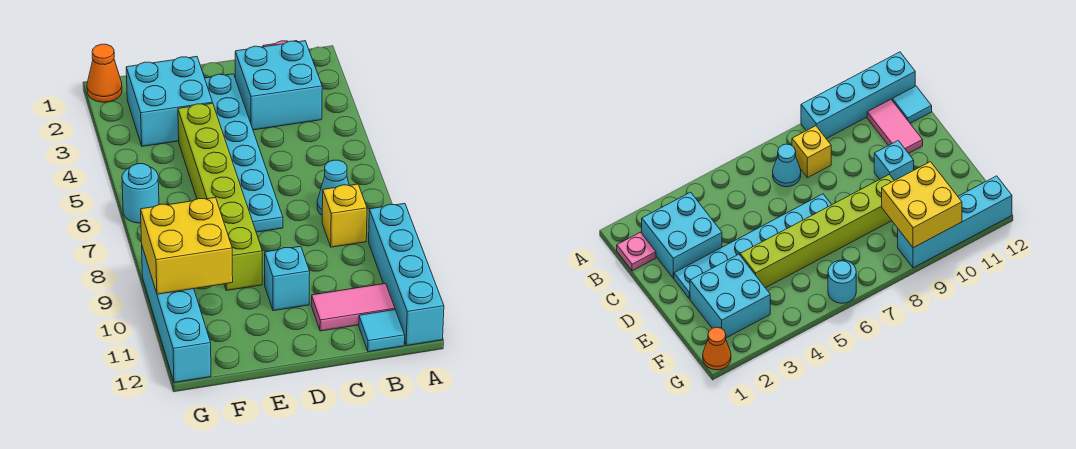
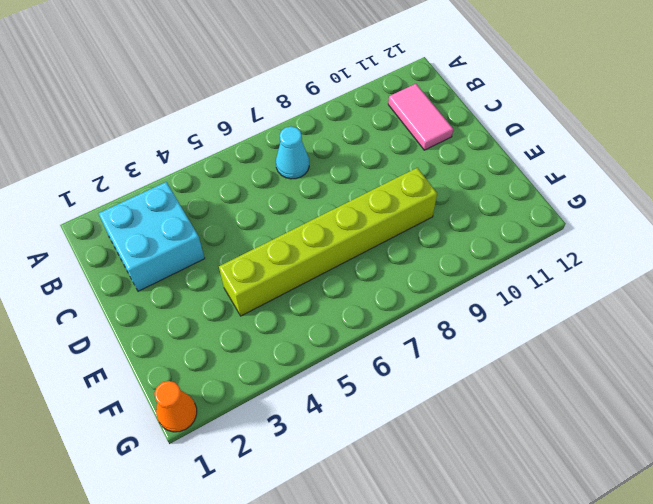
none -> cyan brick A9:A12 level 1
none -> pink plate B1 level 1
none -> yellow brick B8 level 1

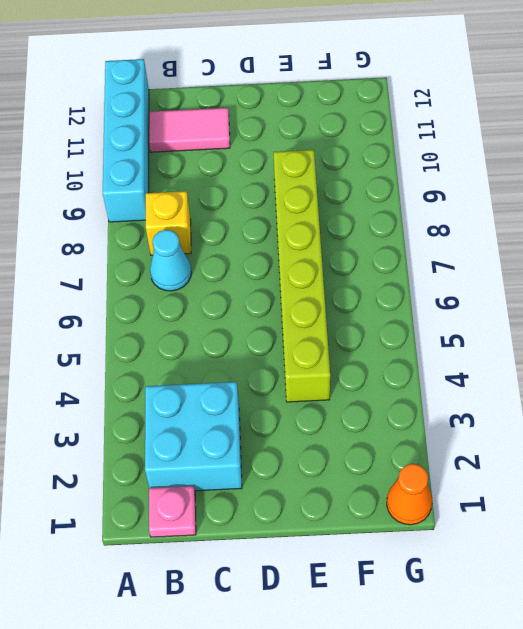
none -> cyan tile B12 level 1
none -> cyan plate D2:D7 level 1
none -> cyan brick D10 level 1

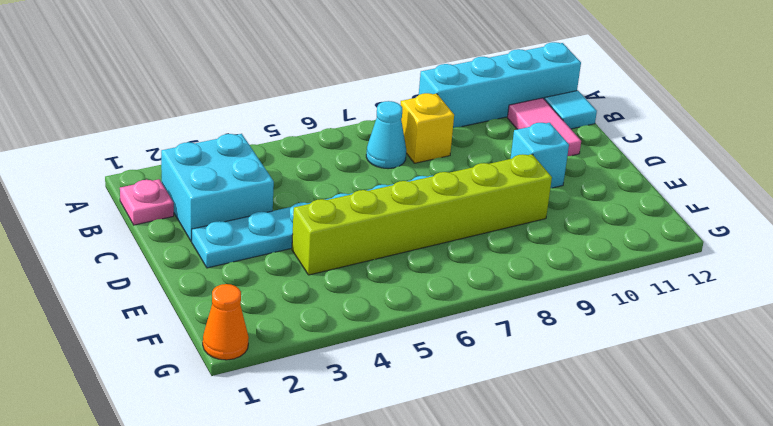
none -> cyan brick E2:F3 level 1
none -> cyan round brick G6 level 1
none -> cyan brick G9:G12 level 1

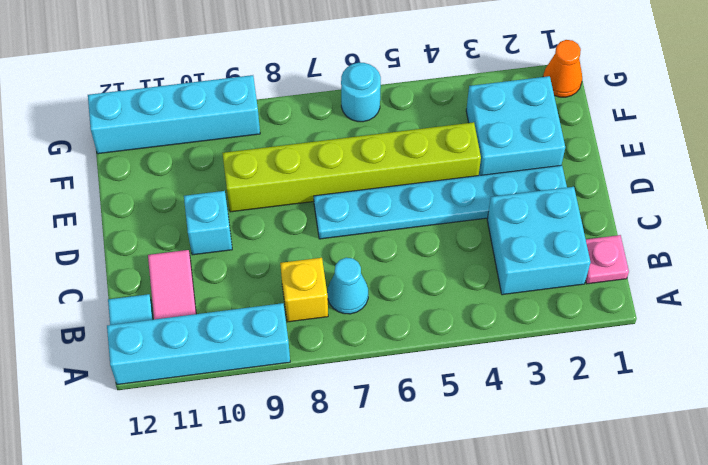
none -> yellow brick F9:G10 level 2

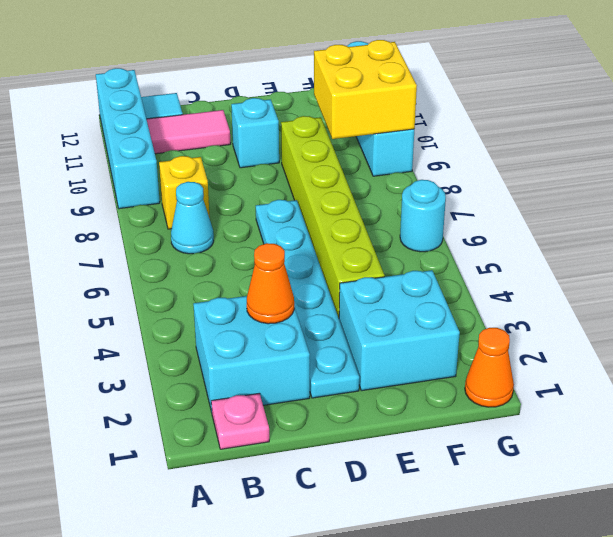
orange cone C3 level 2 -> none

